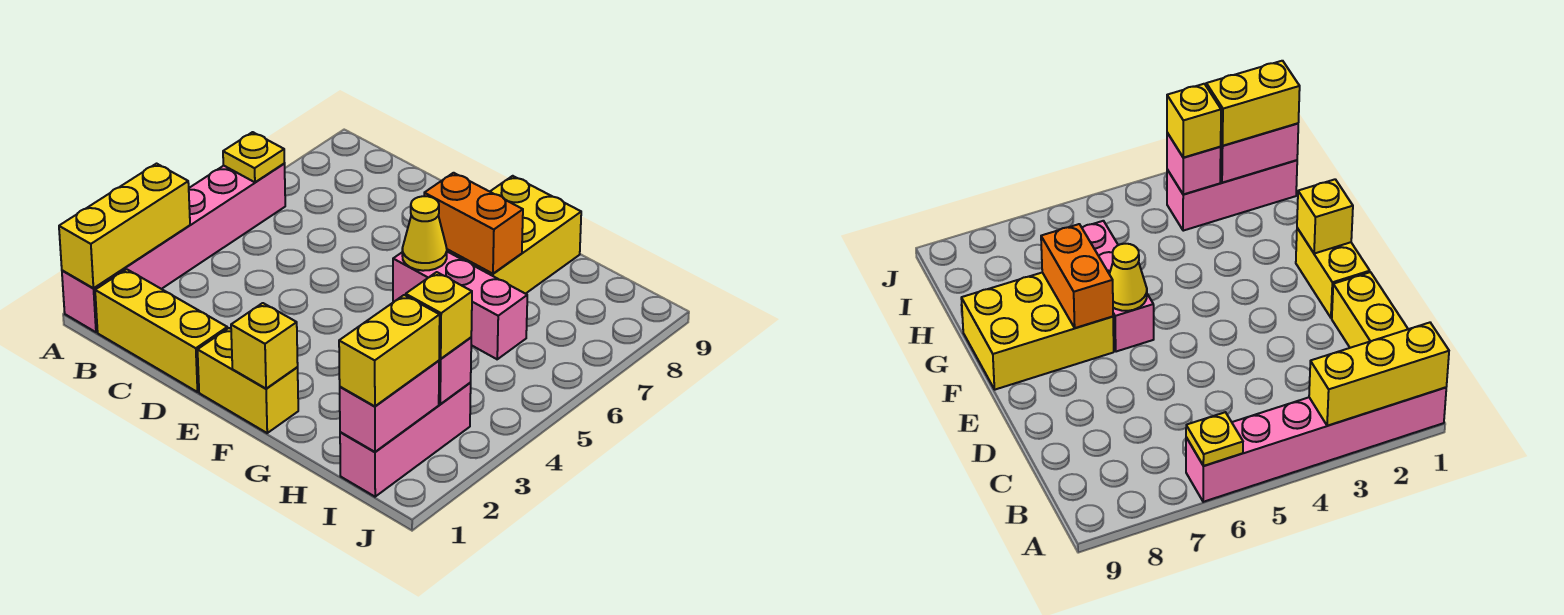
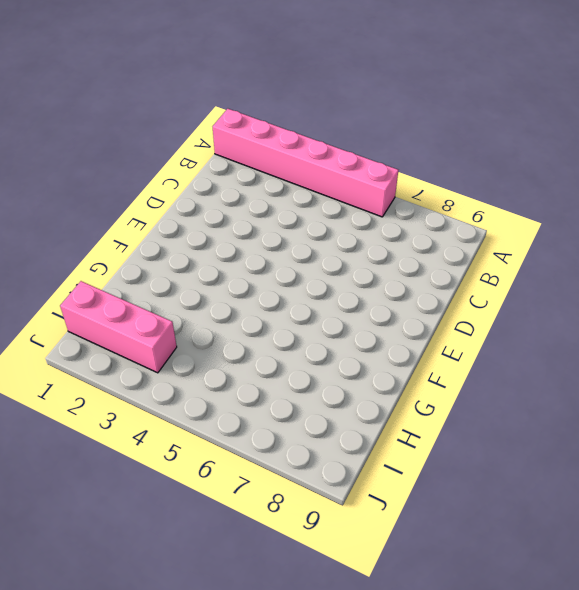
none -> yellow brick B1:D1 level 1
none -> yellow brick E1:F1 level 1
none -> pink brick F6:H6 level 1

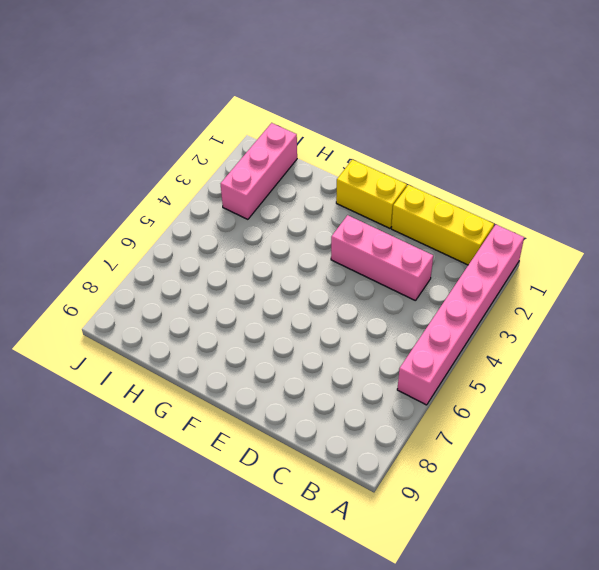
pink brick C3:E3 level 1 -> pink brick F6:H6 level 1
none -> yellow brick F7:G9 level 1
none -> yellow brick A1:A3 level 2
none -> yellow plate A6 level 2

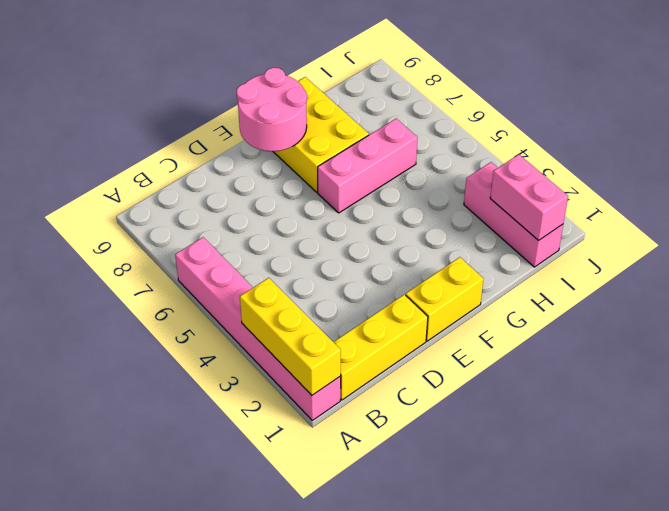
pink round brick E8:F9 level 2 -> none
none -> yellow plate A6 level 2
none -> yellow brick F1 level 2
none -> yellow cone F6 level 2

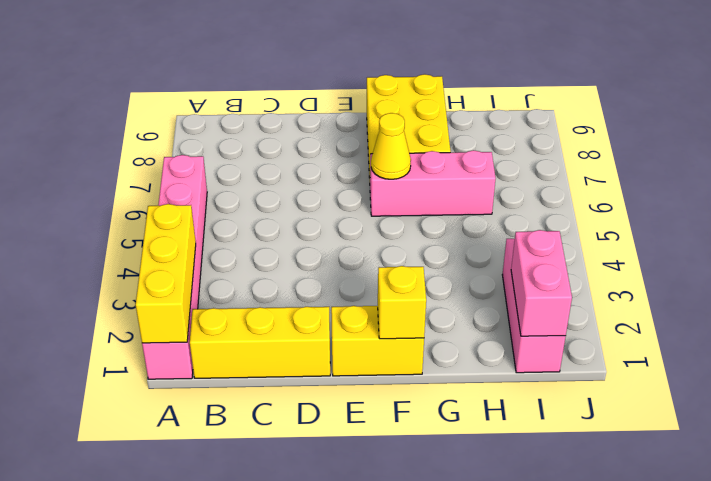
none -> yellow plate A6 level 2
none -> orange brick F7:G7 level 2
none -> pink brick I3 level 2

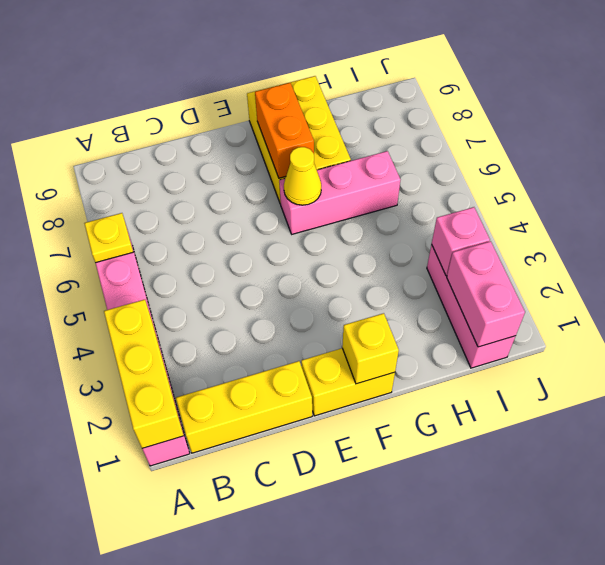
orange brick F7:F8 level 2 -> orange brick F7:G7 level 2
none -> yellow brick I1:I2 level 3
none -> yellow brick I3 level 3

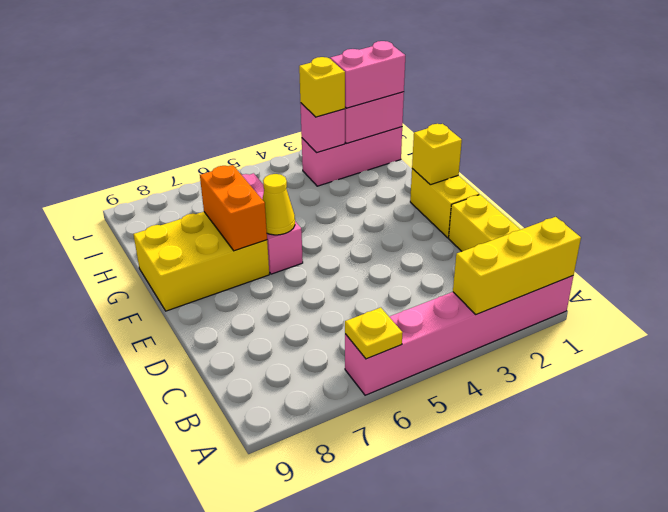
pink brick I1:I2 level 3 -> yellow brick I1:I2 level 3

